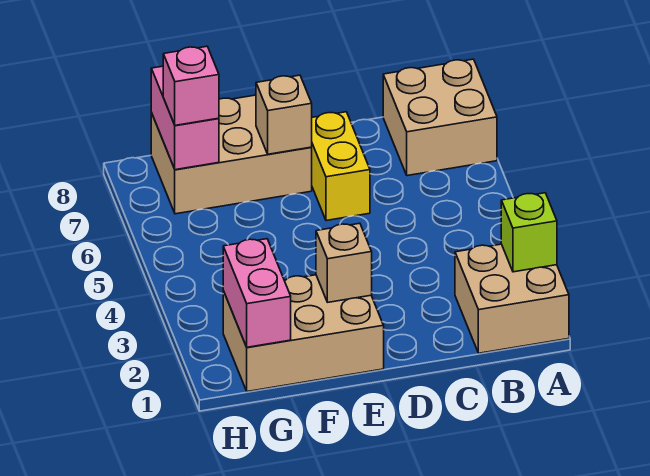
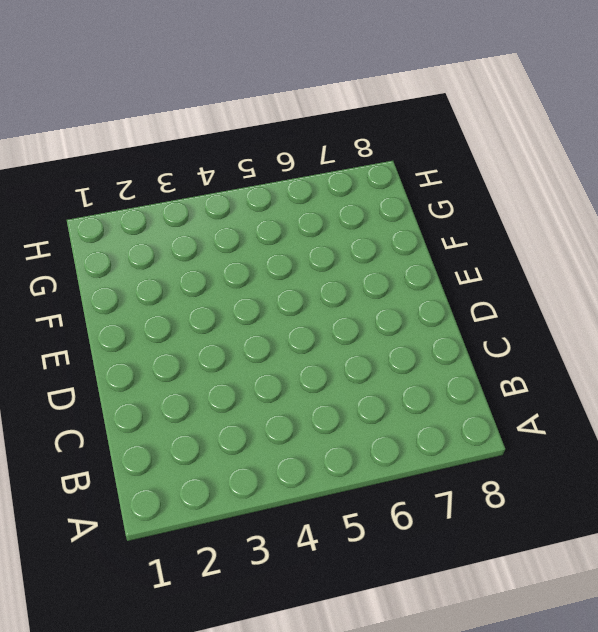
none -> tan brick A1:B2 level 1
none -> tan brick A7:B8 level 1

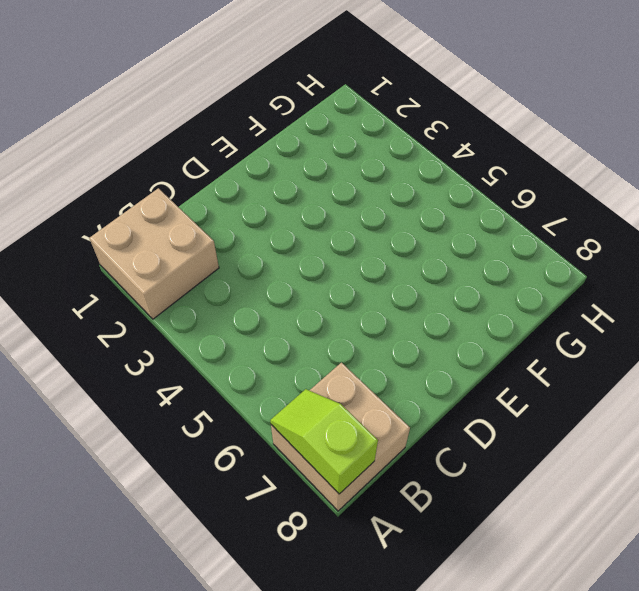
lime slope A7:A8 level 2 top 8 -> none
none -> yellow brick D6:D7 level 1
none -> tan brick E1:G2 level 1

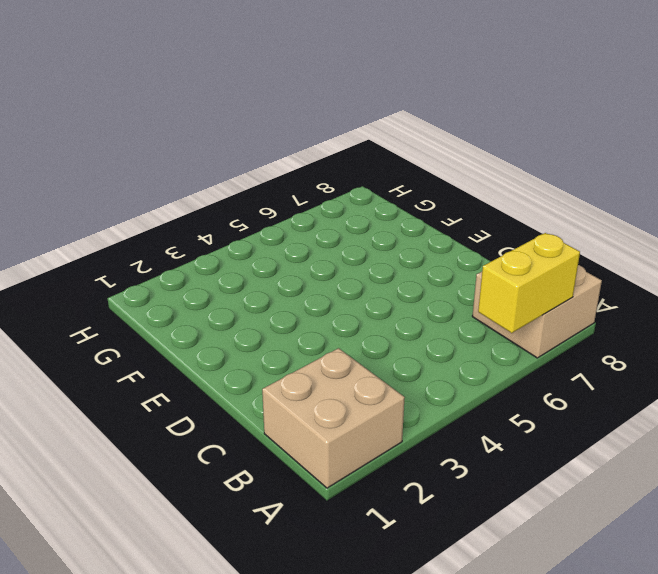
yellow brick A6:A7 level 2 -> yellow brick D6:D7 level 1
none -> tan brick E1:G2 level 1
none -> tan brick E7:G8 level 1

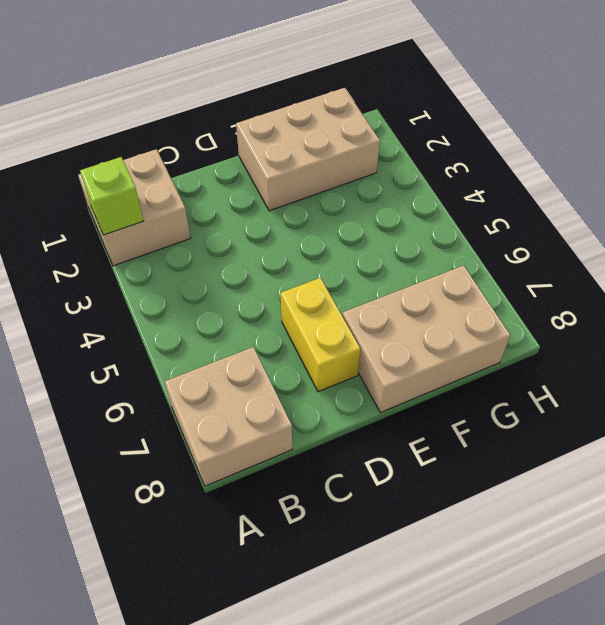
none -> tan brick E2 level 2
none -> tan brick E7 level 2

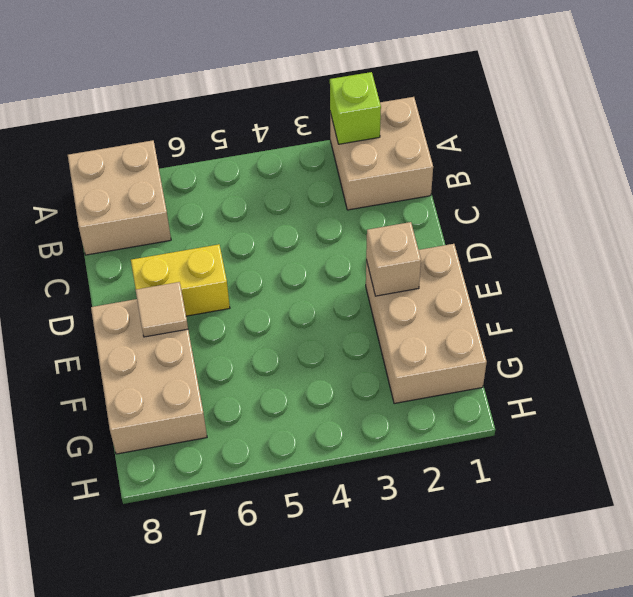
tan tile E7 level 2 -> tan brick E7 level 2
none -> pink brick G1:G2 level 2
none -> pink brick G7:G8 level 2

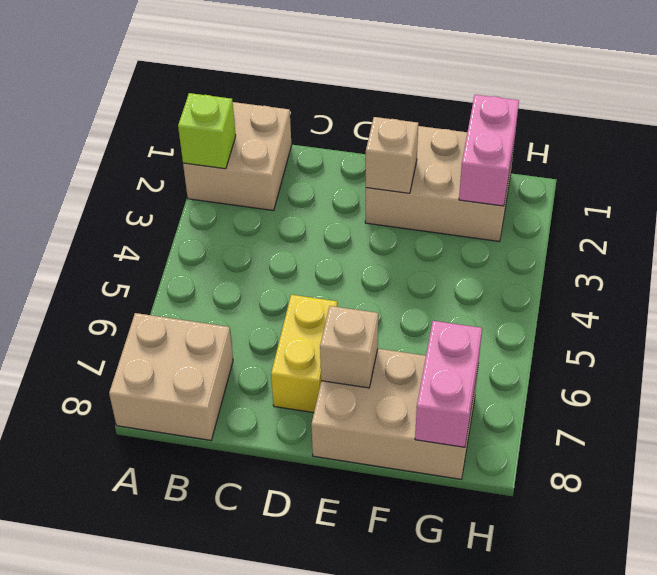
none -> pink brick G7 level 3

